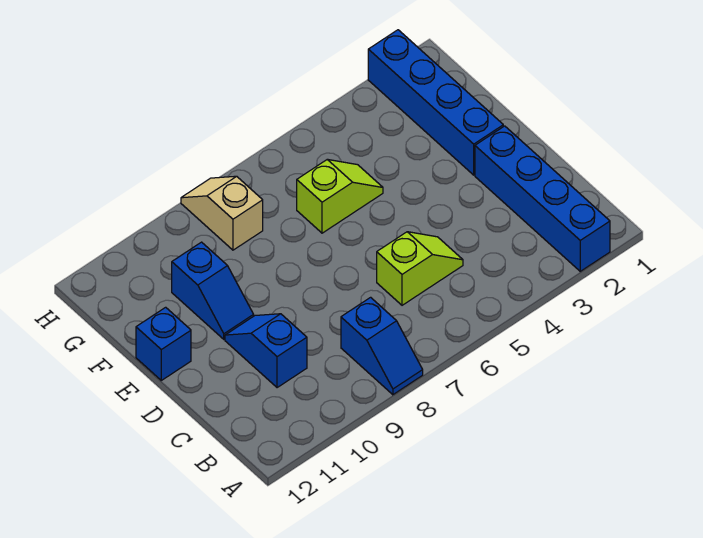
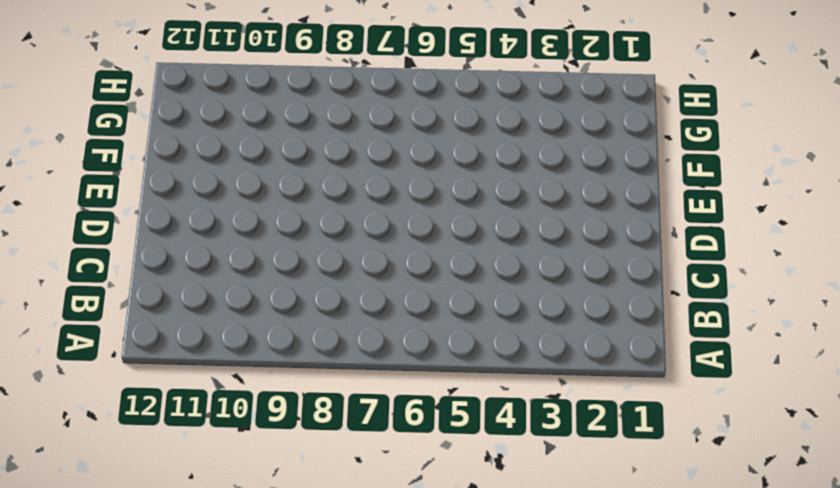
none -> blue brick A2:D2 level 1
none -> blue slope A8:B8 level 1 top B

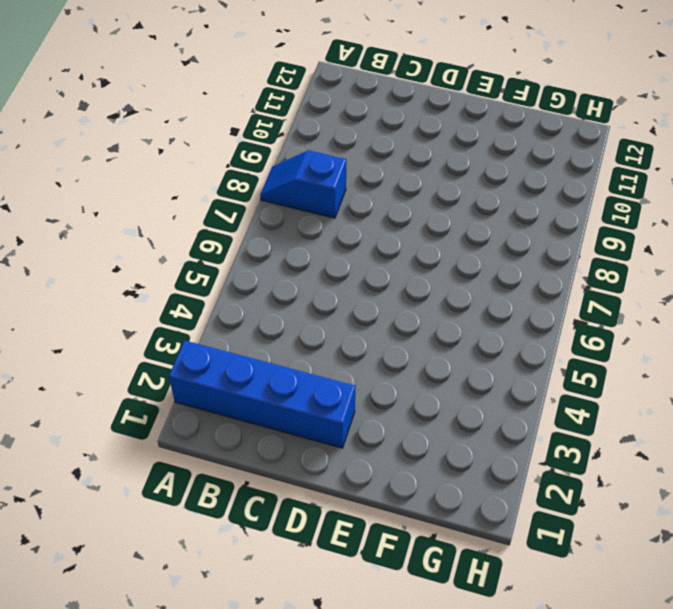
none -> lime slope C5:C6 level 1 top 6
none -> blue slope C10:D10 level 1 top C

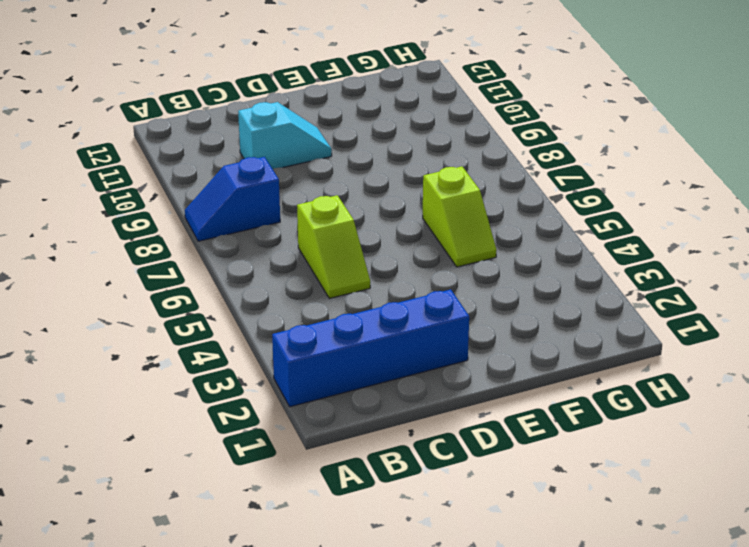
cyan slope C10:D10 level 1 top C -> blue slope C10:D10 level 1 top C
none -> blue brick E2:H2 level 1
none -> blue slope E10:F10 level 1 top F

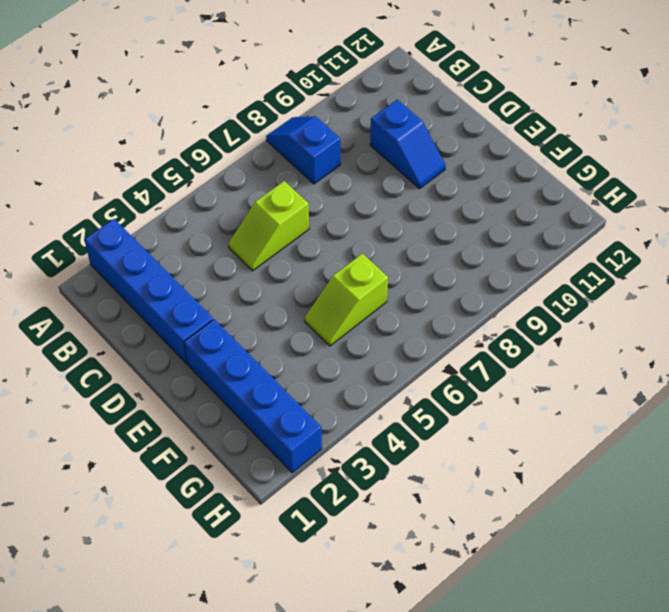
none -> blue slope E10:F10 level 1 top F
none -> blue brick E12 level 1

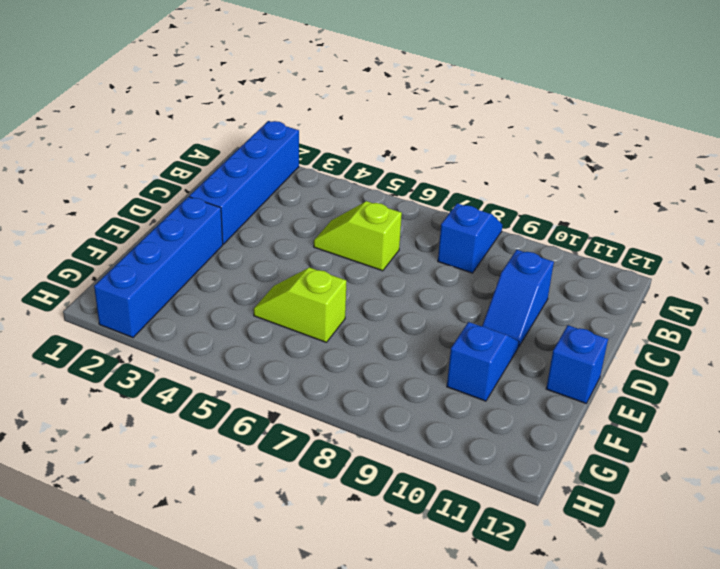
none -> tan slope G8:H8 level 1 top G

